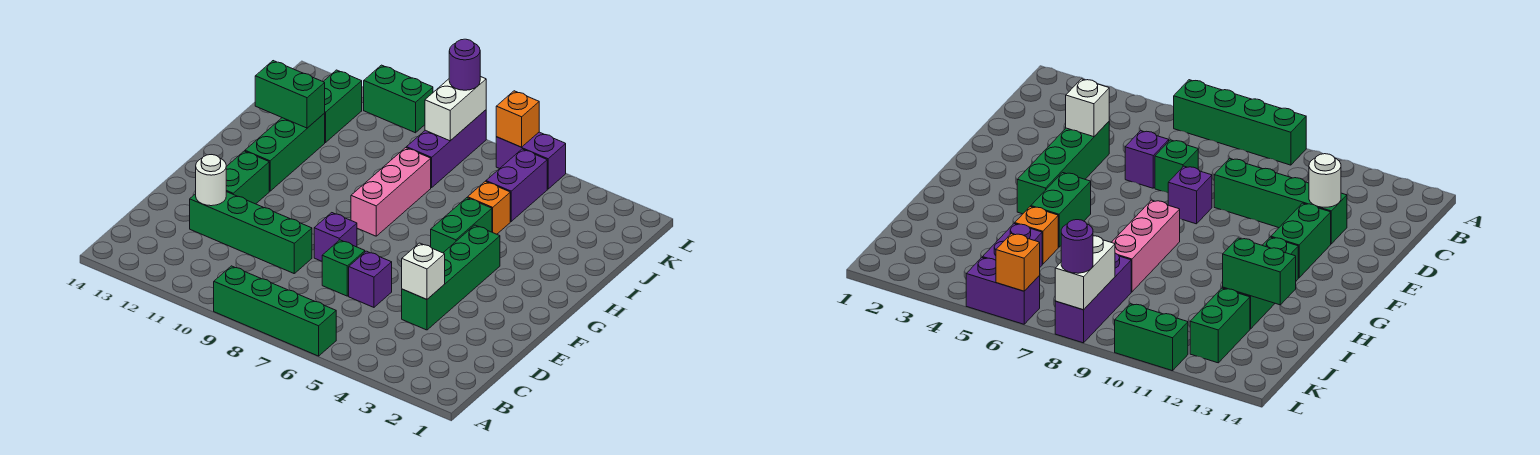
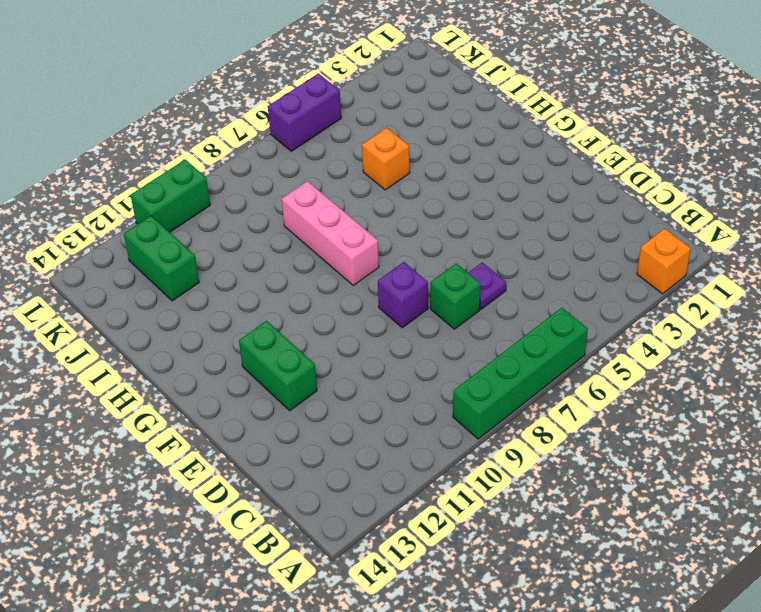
orange brick A2 level 1 -> orange brick L6 level 2
purple plate D6 level 1 -> purple brick D6 level 1
none -> green brick D4:G4 level 1
none -> green brick D9:D12 level 1
none -> green brick G5:H5 level 1

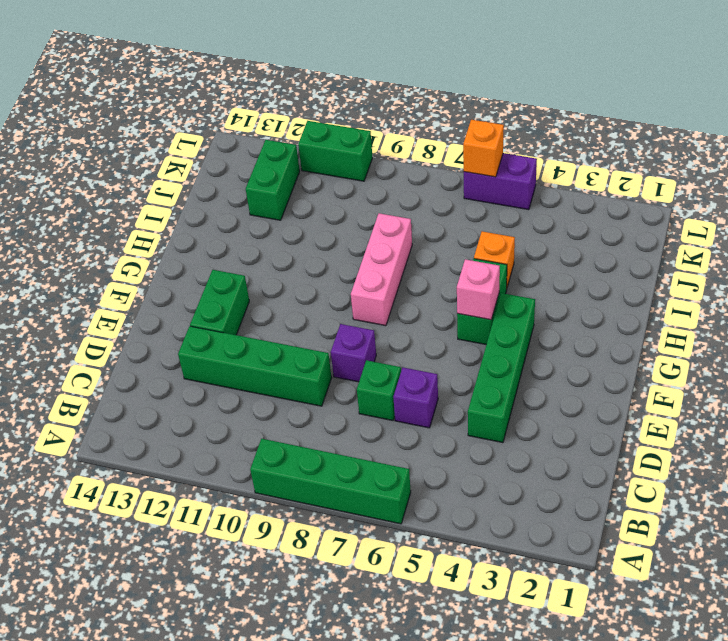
pink brick G5 level 2 -> none
none -> green brick G12:I12 level 1
none -> purple brick J5:K5 level 1
none -> purple brick J8:L8 level 1

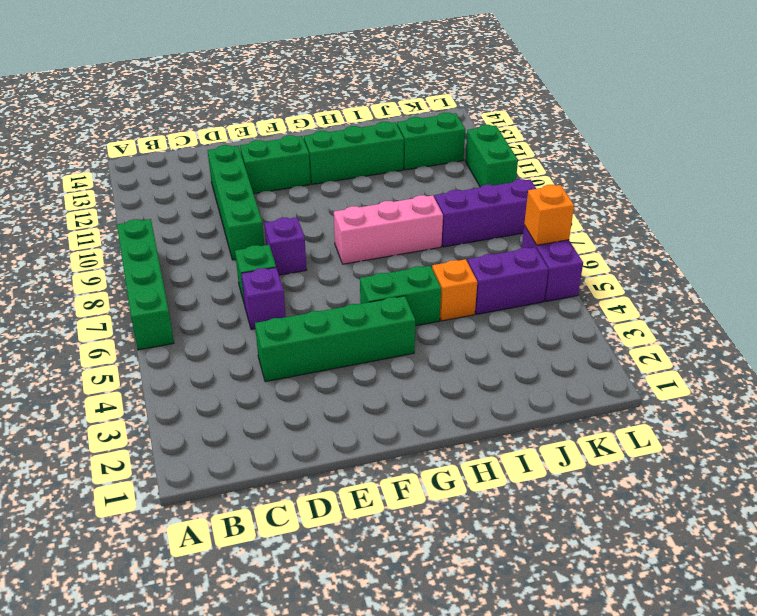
none -> white brick D4 level 2
none -> white round brick D12 level 2
none -> green brick I12:I13 level 2

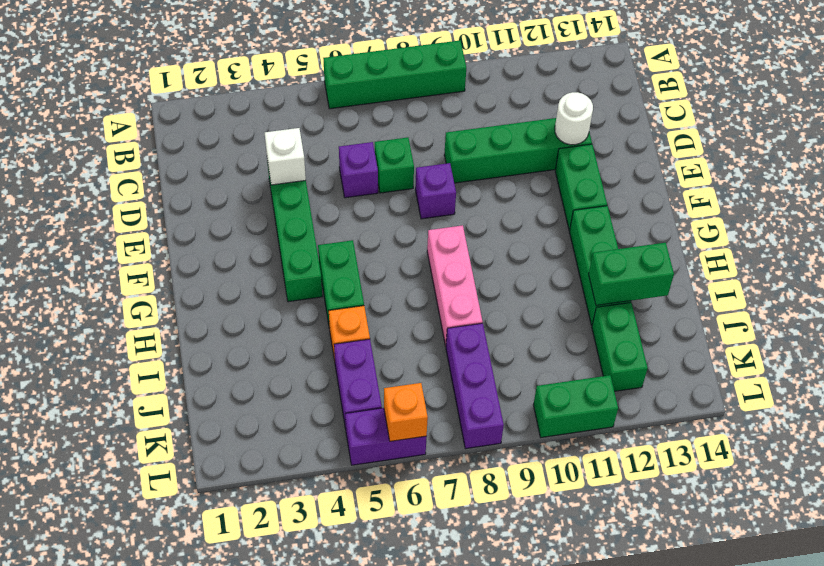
none -> white brick K8:L8 level 2
none -> purple round brick L8 level 3

